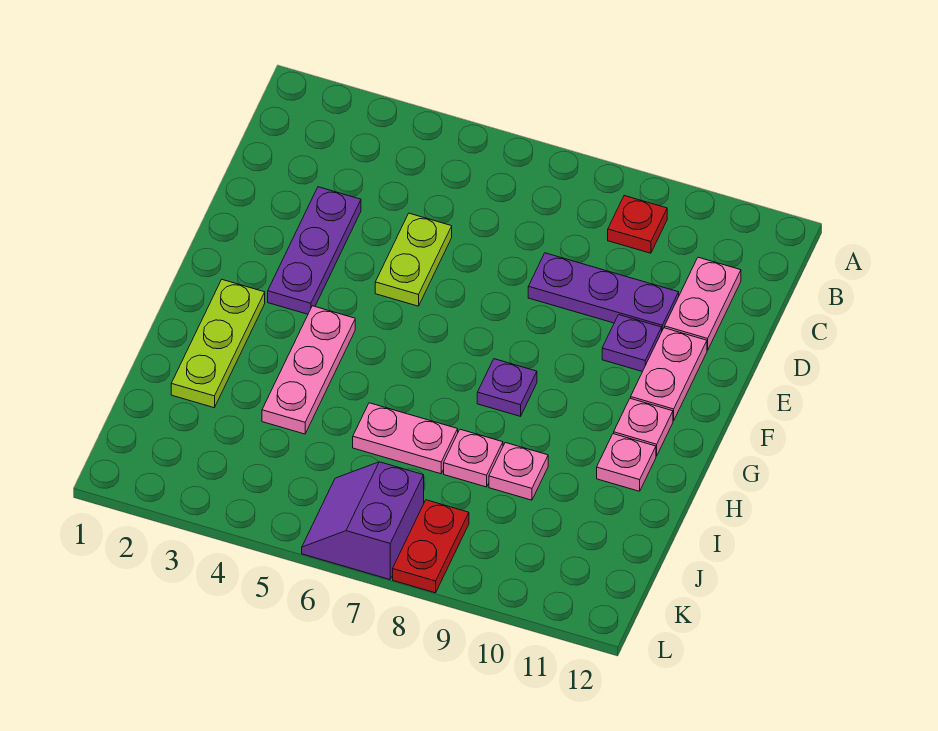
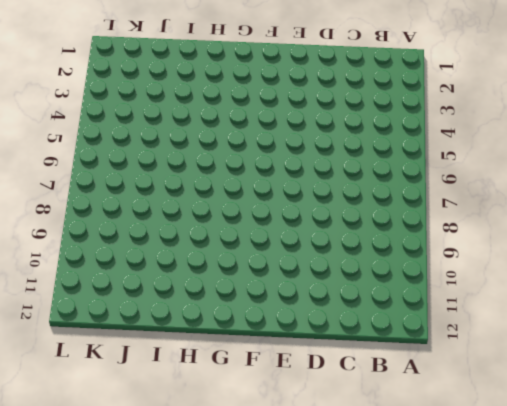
none -> red plate B9 level 1
none -> pink plate C11:D11 level 1
none -> purple plate D3:F3 level 1

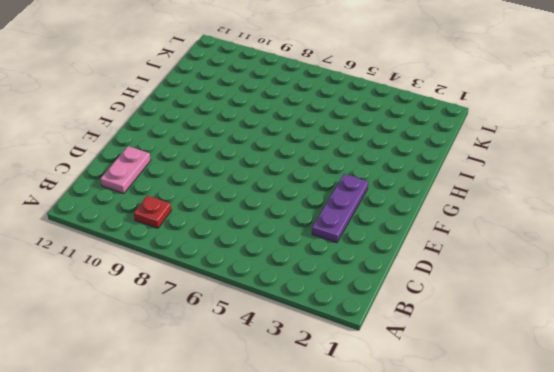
none -> lime plate D5:E5 level 1
none -> purple plate D8:D10 level 1
none -> purple plate E10 level 1

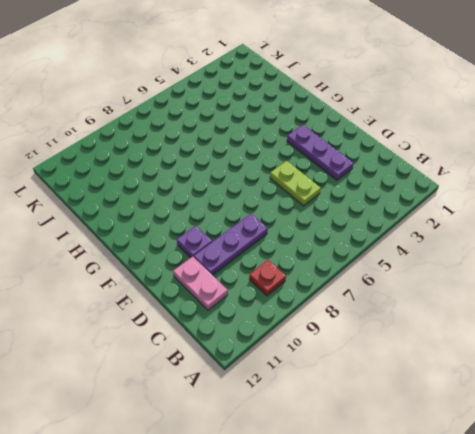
none -> pink plate E11:F11 level 1
none -> lime plate G2:I2 level 1
none -> pink plate G4:I4 level 1

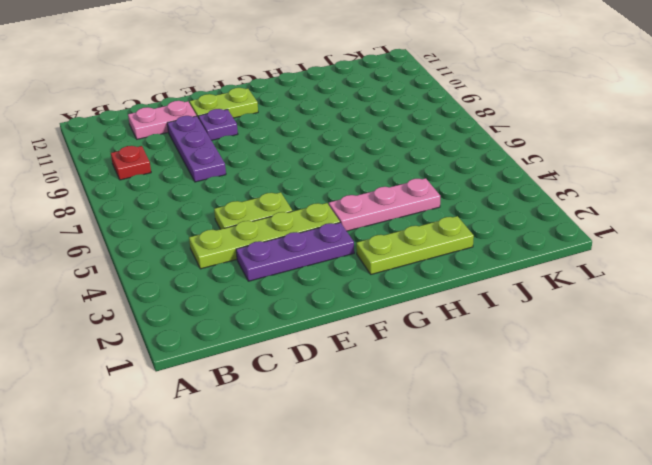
lime plate C4:F4 level 1 -> none
lime plate E11:F11 level 1 -> pink plate E11:F11 level 1
none -> purple plate G8 level 1
none -> pink plate G11 level 1
none -> pink plate H11 level 1

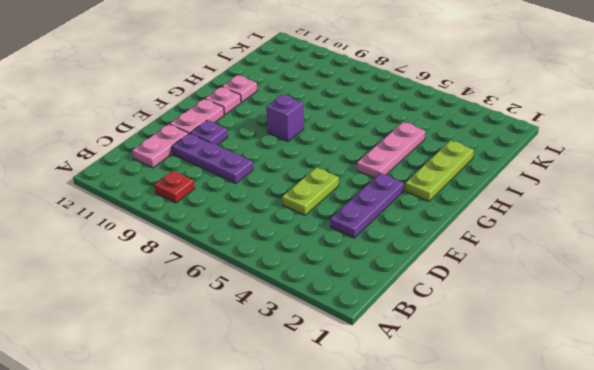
purple brick G8 level 1 -> purple plate G8 level 1
none -> pink plate I6:I7 level 1
none -> pink plate I8 level 1
none -> pink plate I9 level 1

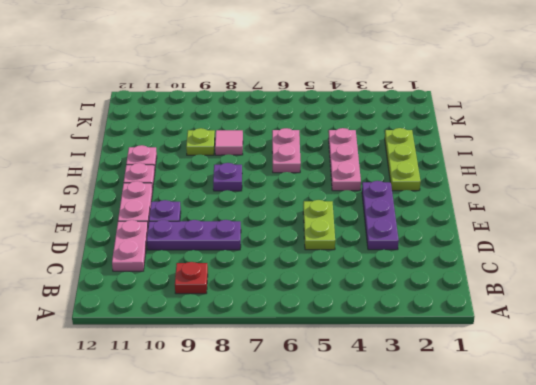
pink plate H6:I6 level 1 -> pink plate I6:I7 level 1
pink tile I8 level 1 -> pink plate I8 level 1
lime plate I9 level 1 -> pink plate I9 level 1
none -> purple slope K6:L7 level 1 top 7
none -> red plate K8:L8 level 1

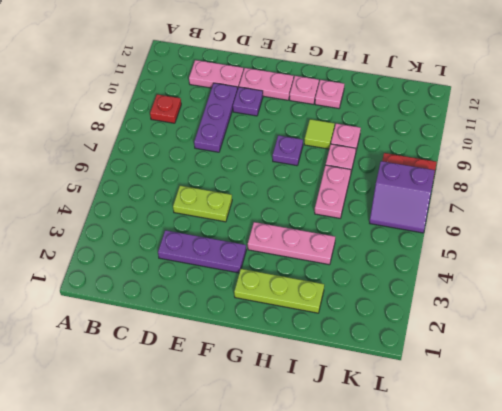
lime tile H9 level 1 -> none

